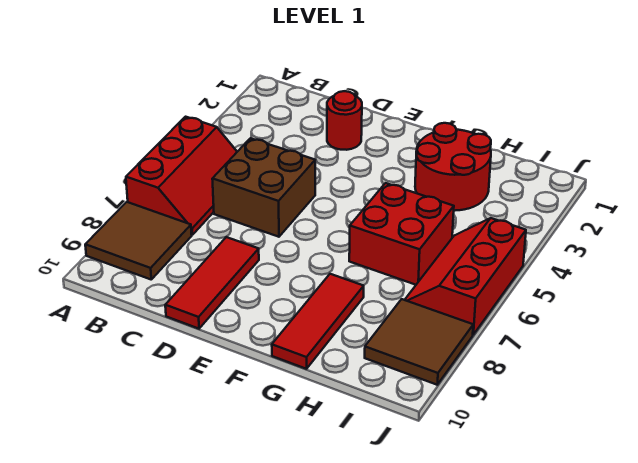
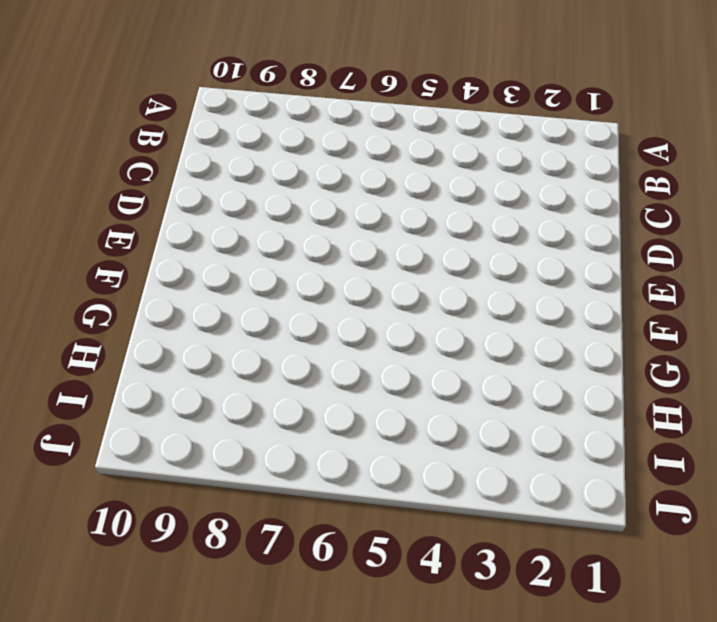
none -> red slope A5:B7 level 1 top A
none -> brown tile A8:B9 level 1

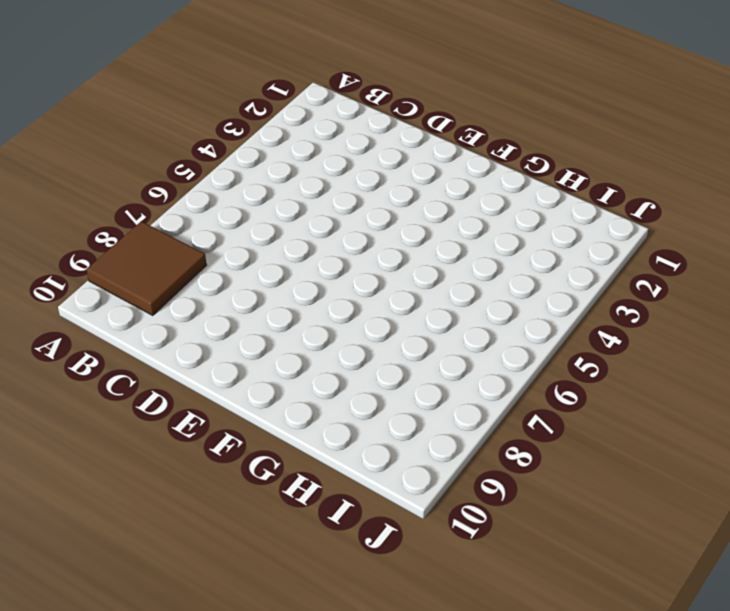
none -> red slope A5:B7 level 1 top A
none -> brown brick C5:D6 level 1

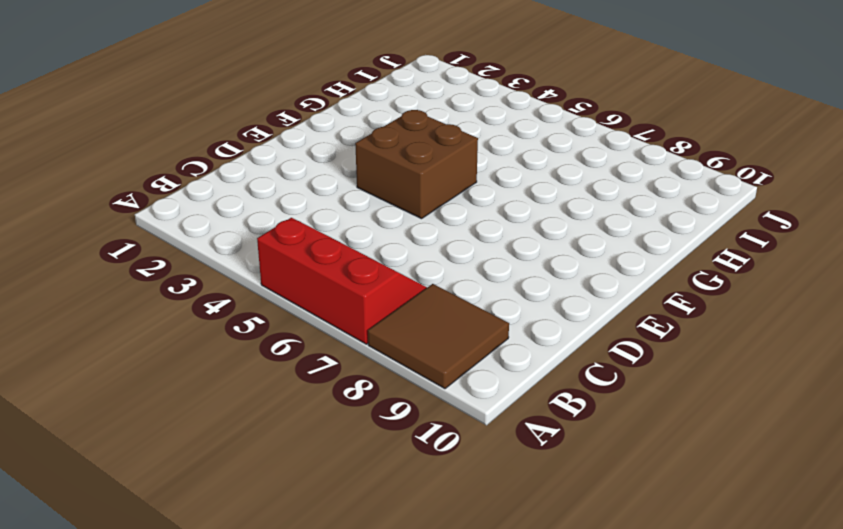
brown brick E4:F5 level 1 -> brown brick C5:D6 level 1
none -> red round brick D2 level 1
none -> red tile D8:D10 level 1

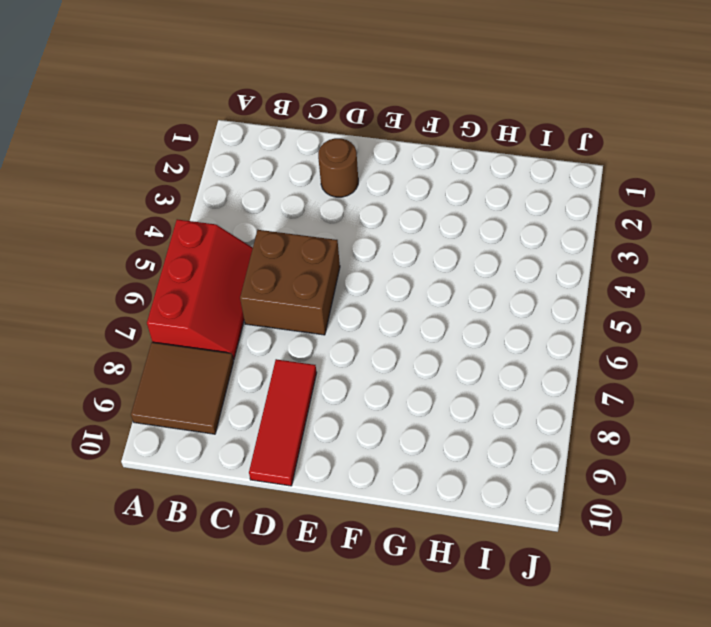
brown round brick D2 level 1 -> red round brick D2 level 1
none -> red round brick G2:H3 level 1
none -> red brick G5:H6 level 1

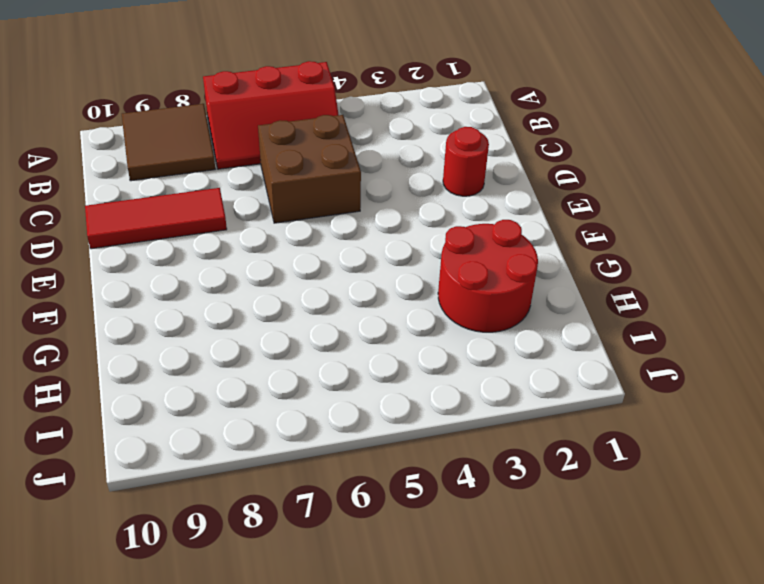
none -> red brick G5:H6 level 1
none -> red tile G8:G10 level 1

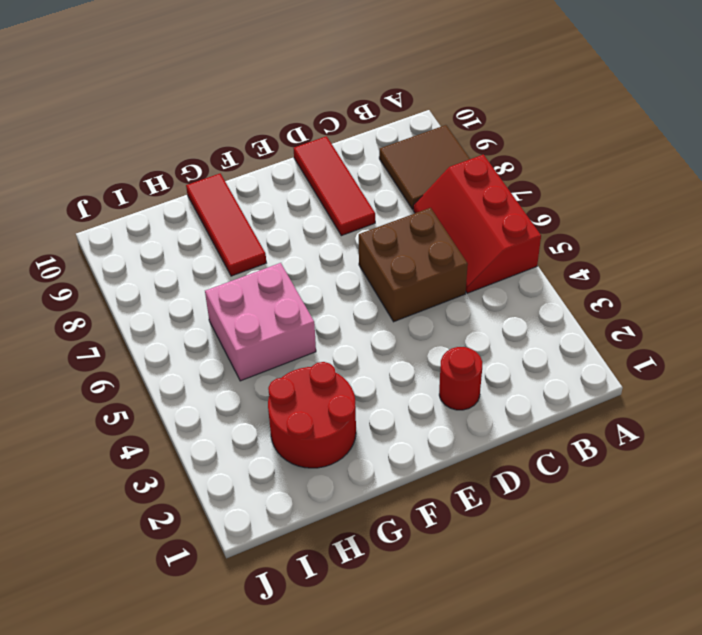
pink brick G5:H6 level 1 -> red brick G5:H6 level 1
none -> red slope I5:J7 level 1 top J
none -> brown tile I8:J9 level 1

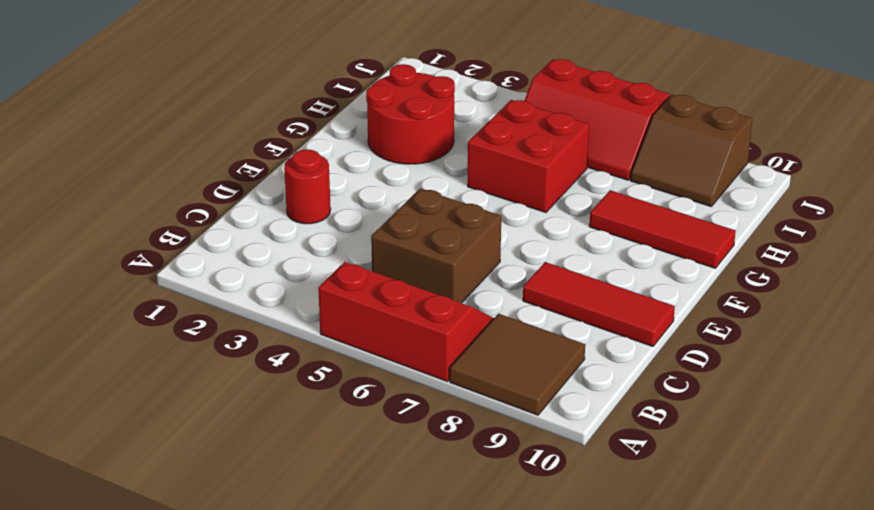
brown slope I8:J9 level 1 top J -> brown tile I8:J9 level 1

